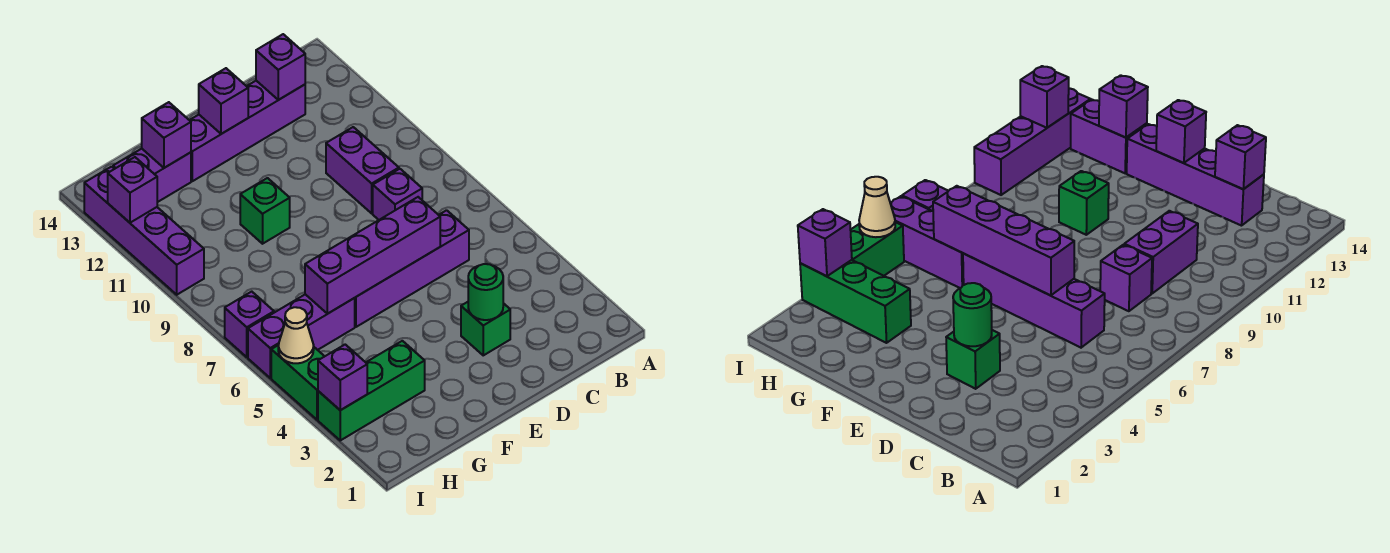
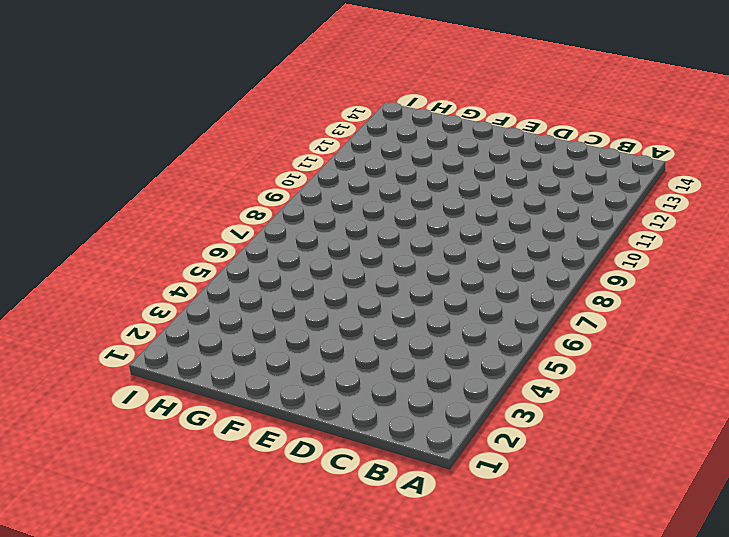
none -> purple brick C6:F6 level 1
none -> purple brick C8 level 1
none -> purple brick C9:C10 level 1

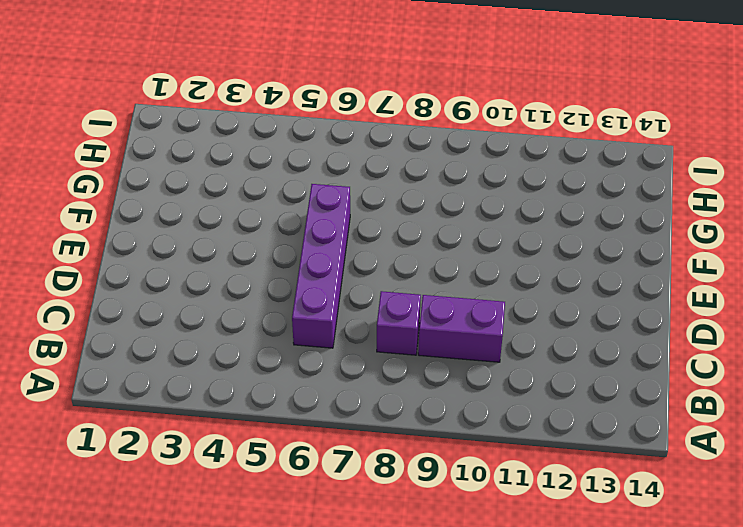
none -> purple brick C13:F13 level 1
none -> green brick D3 level 1
none -> green brick F10 level 1

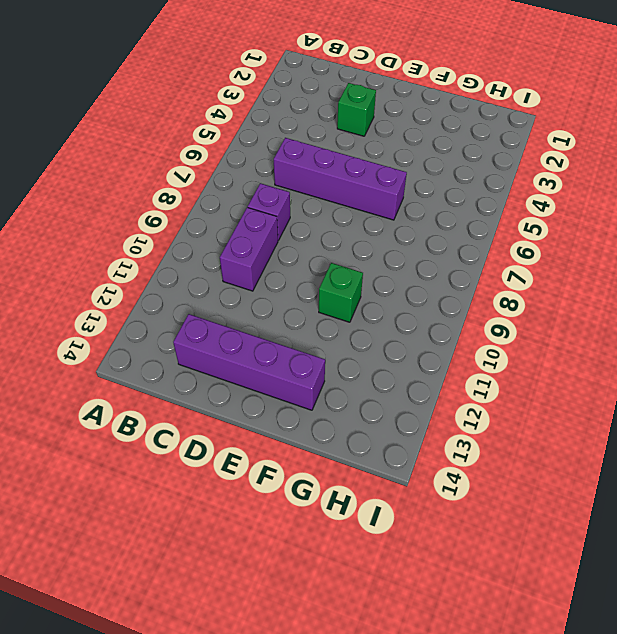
none -> green brick G3:I3 level 1
none -> purple brick G6:I6 level 1
none -> purple brick G13:H13 level 1

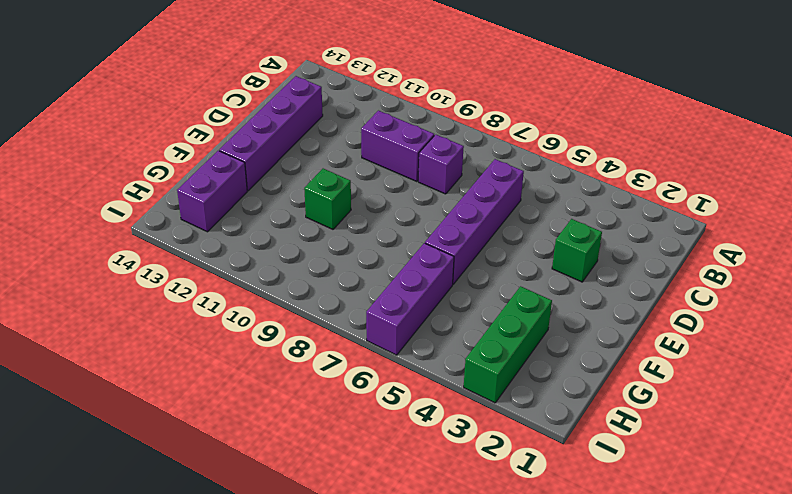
none -> green brick I4:I5 level 1
none -> purple brick I7 level 1
none -> purple brick I10:I13 level 1

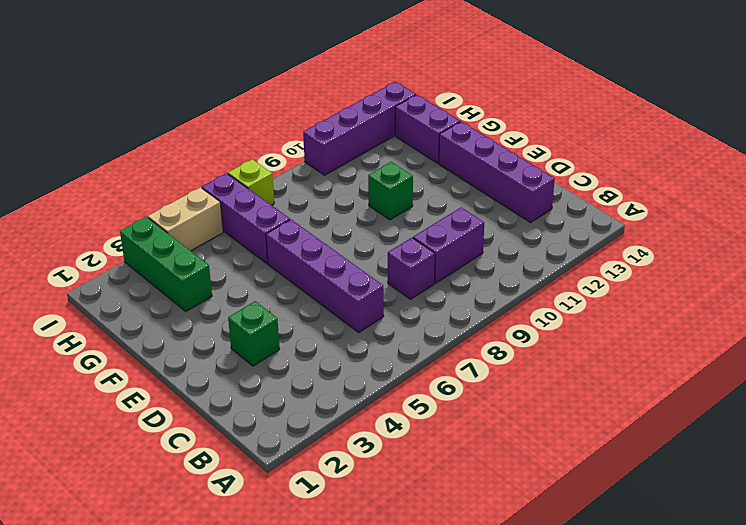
tan brick I4:I5 level 1 -> green brick I4:I5 level 1
lime brick I7 level 1 -> purple brick I7 level 1
none -> purple brick C13 level 2
none -> green round brick D3 level 2
none -> purple brick D6:G6 level 2

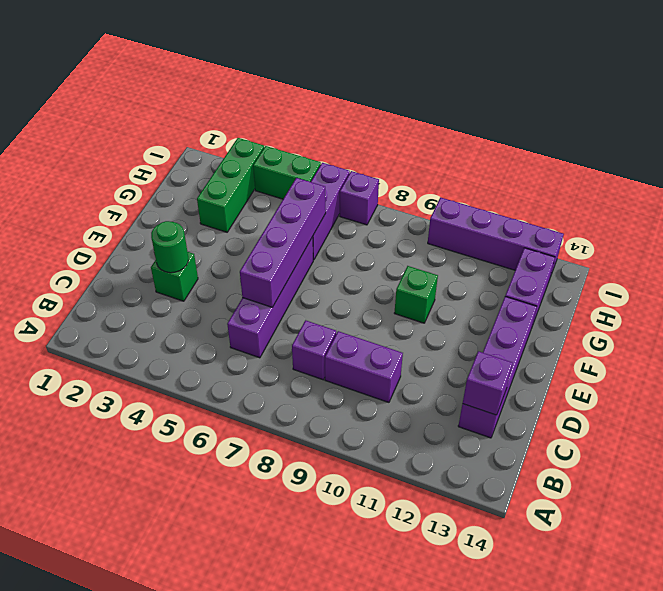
none -> purple brick E13 level 2
none -> purple brick G13 level 2
none -> purple brick I3 level 2

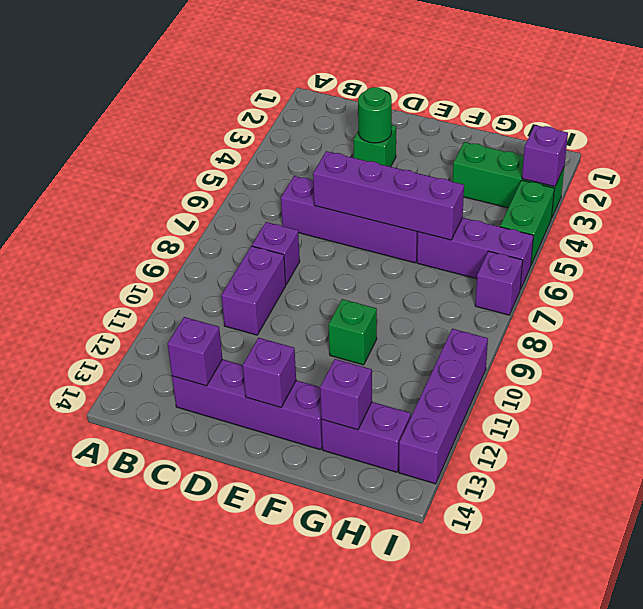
none -> tan cone I5 level 2
none -> purple brick I12 level 2

